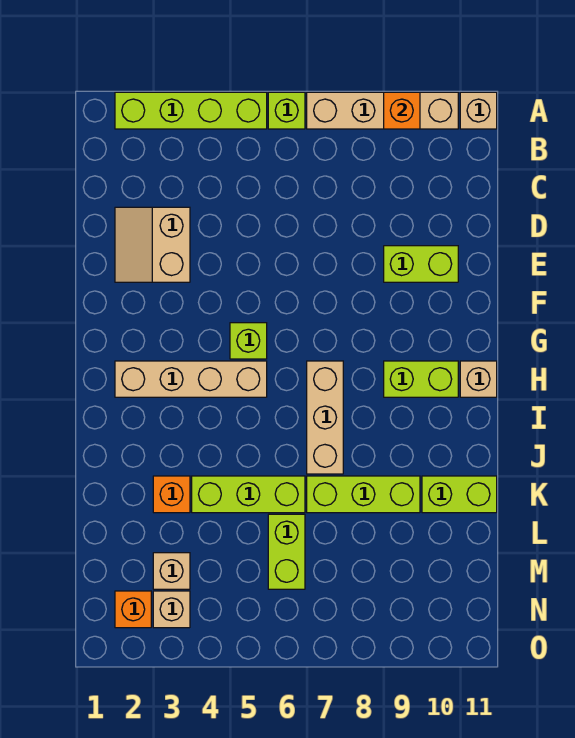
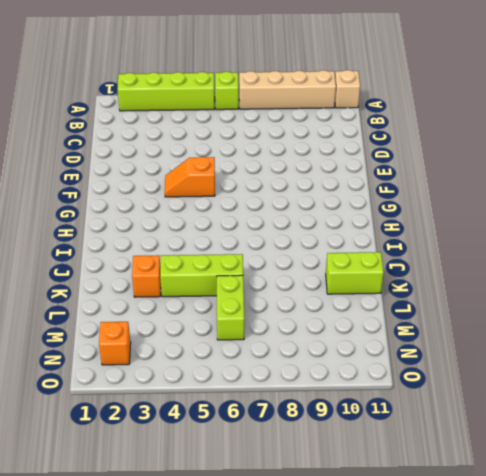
orange slope F4:F5 level 1 top 5 -> none
none -> tan slope D2:E3 level 1 top 3
none -> lime brick E9:E10 level 1
none -> lime brick G5 level 1

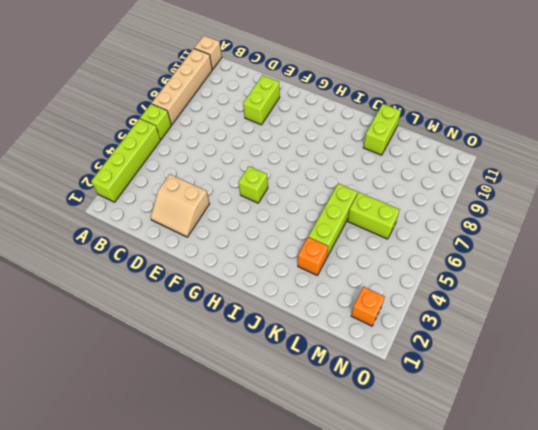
none -> tan brick H2:H5 level 1
none -> tan brick H7:J7 level 1
none -> lime brick H9:H10 level 1

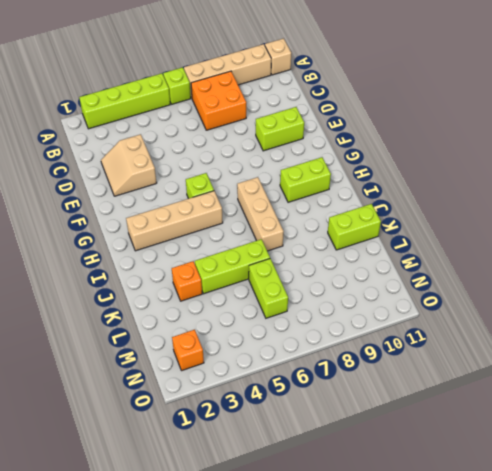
orange brick B7:C8 level 1 -> none
none -> tan brick H11 level 1
none -> lime brick K7:K9 level 1
none -> tan brick M3 level 1

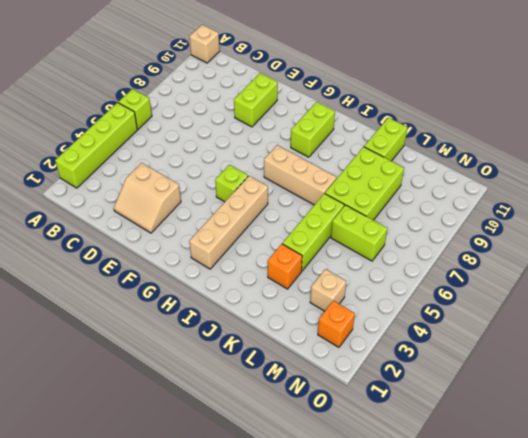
lime brick K7:L9 level 1 -> lime brick K7:K9 level 1
none -> tan brick A7:A10 level 1
none -> tan brick H11 level 1
none -> tan brick N3 level 1

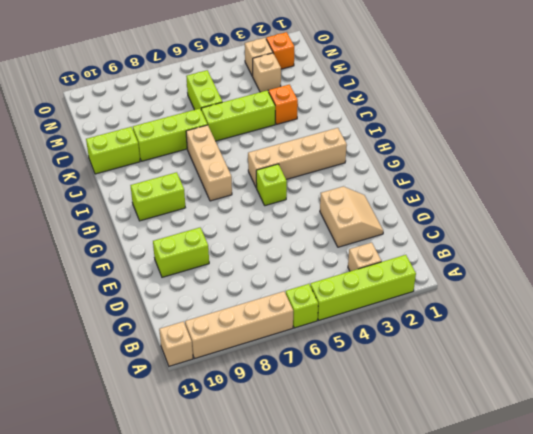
tan brick B3 level 1 -> tan brick H11 level 1
none -> orange brick A9 level 2

